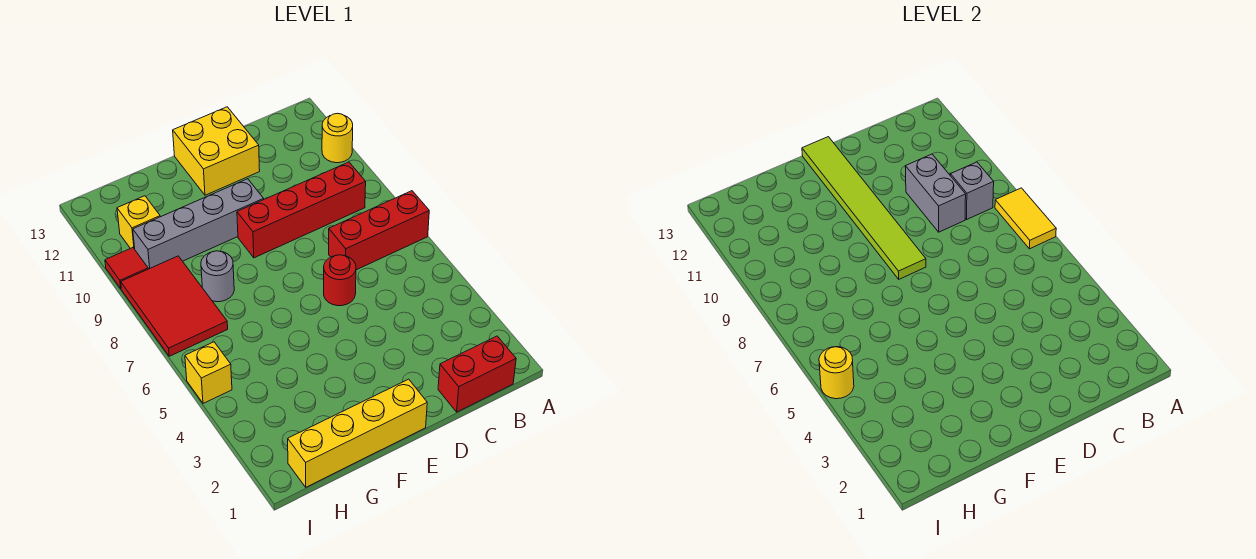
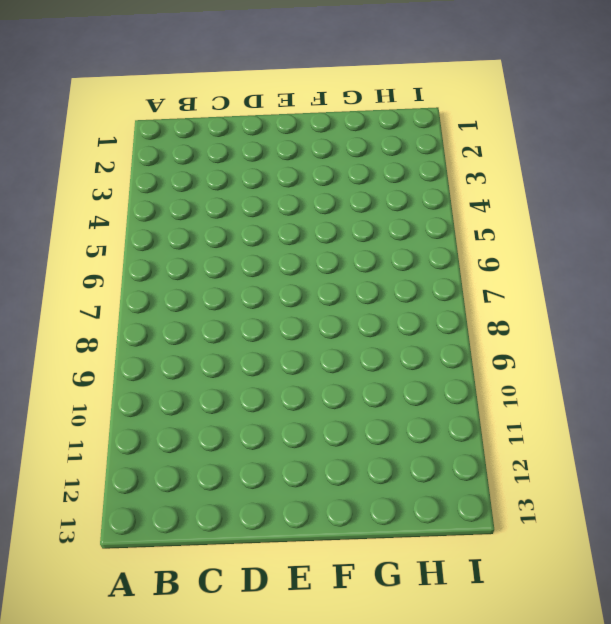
none -> red brick A7:C7 level 1
none -> yellow round brick A11 level 1
none -> red brick B1:C1 level 1

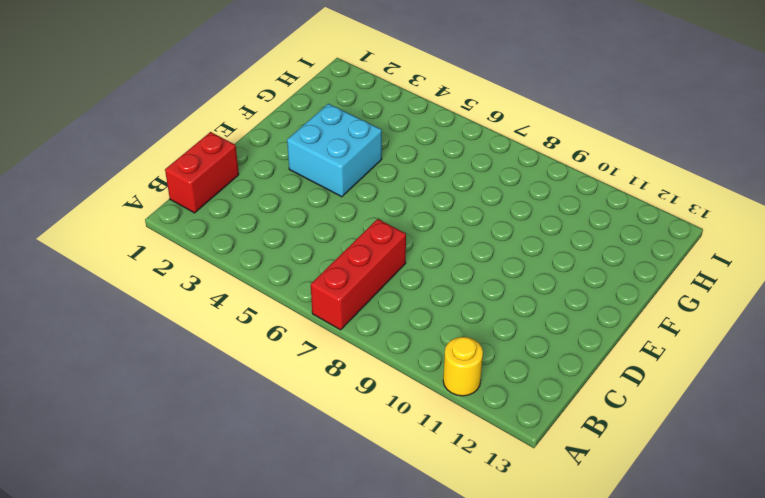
cyan brick E3:F4 level 1 -> none
none -> red brick B9:E9 level 1
none -> red round brick D6 level 1
none -> yellow brick D12:E13 level 1

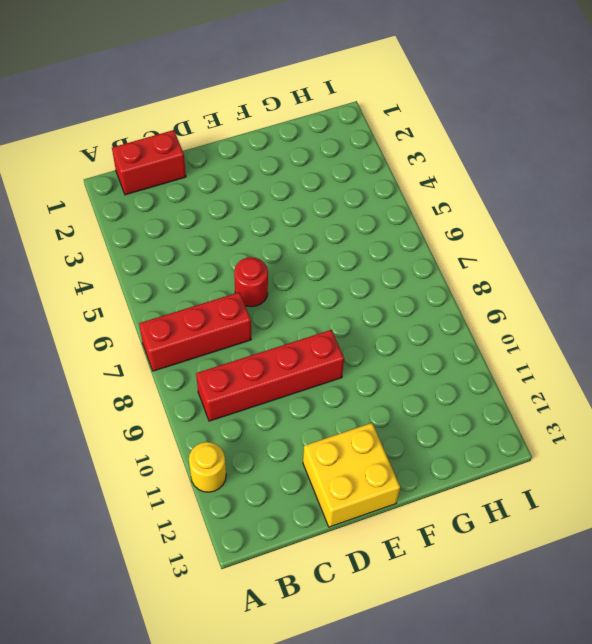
none -> yellow brick E1:H1 level 1
none -> grey brick E10:H10 level 1
none -> grey round brick G8 level 1

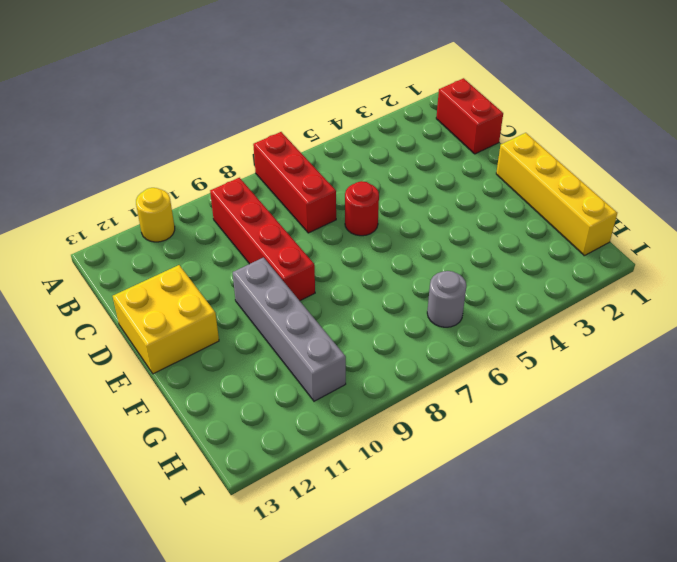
grey round brick H6 level 1 -> grey round brick G8 level 1
none -> red tile H7:I9 level 1
none -> yellow brick H11 level 1
none -> yellow brick I5 level 1

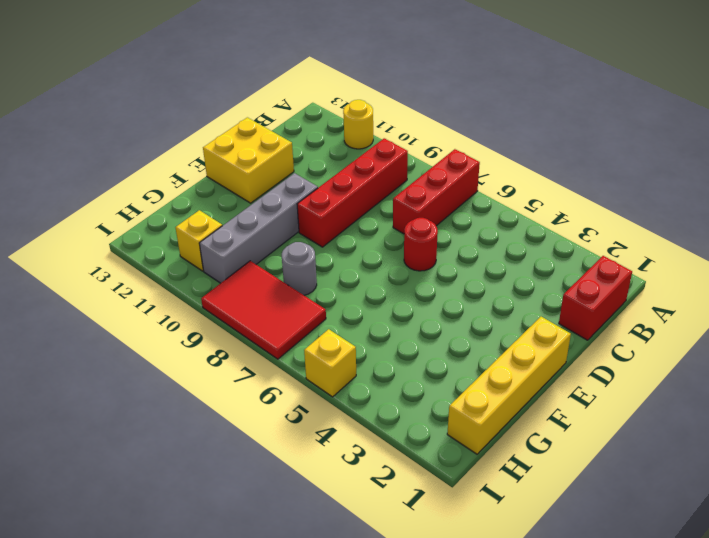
none -> red tile I10 level 1
none -> yellow tile A7:A8 level 2
none -> grey brick B9 level 2

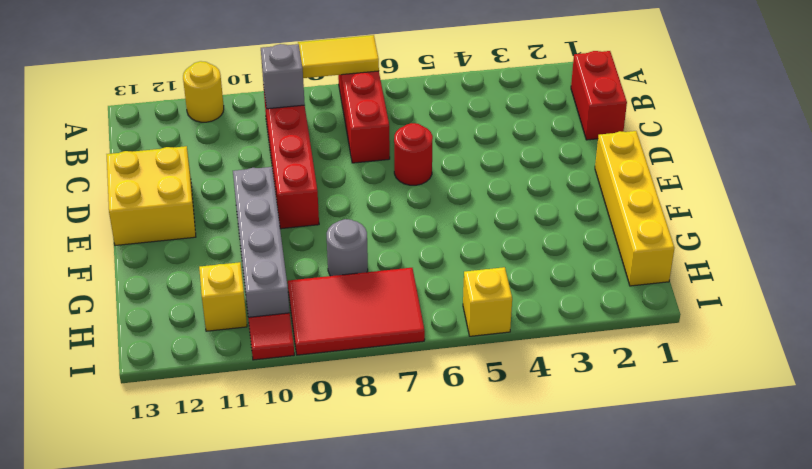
none -> grey brick C9:C10 level 2
none -> lime tile E8:E13 level 2
none -> yellow round brick I5 level 2

